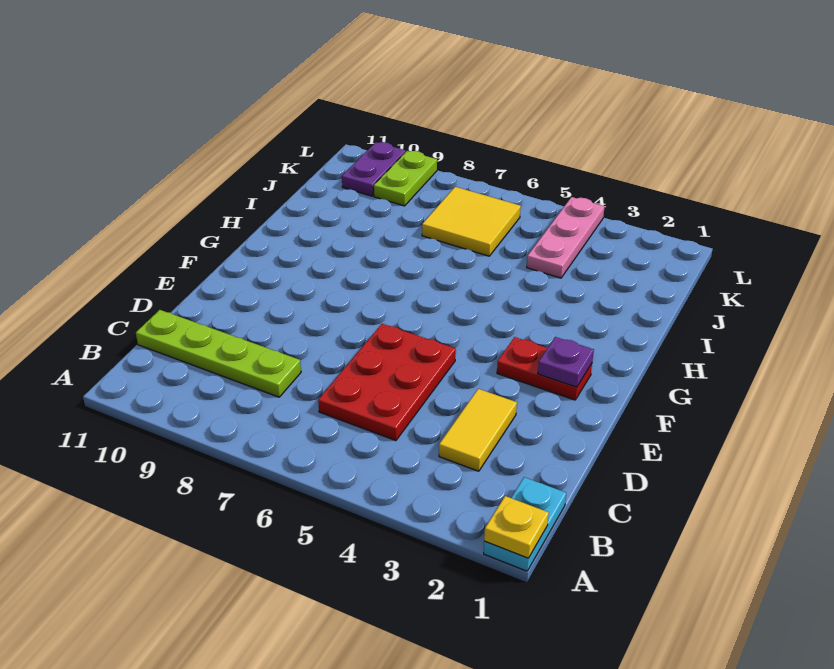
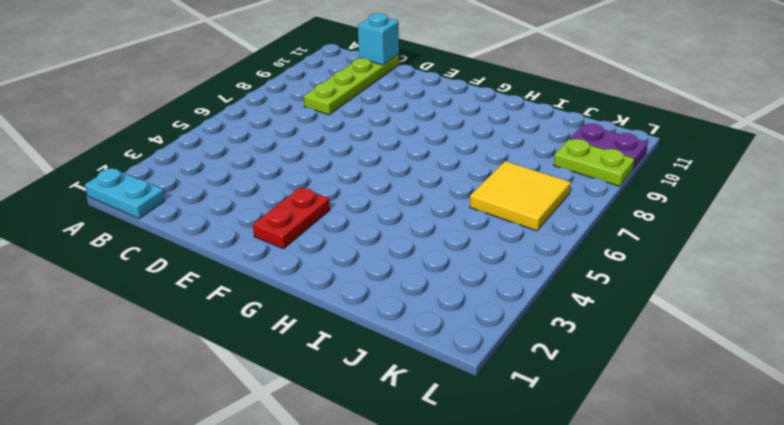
cyan brick C11 level 2 -> none
none -> yellow tile C3:D3 level 1
none -> red plate C5:E6 level 1

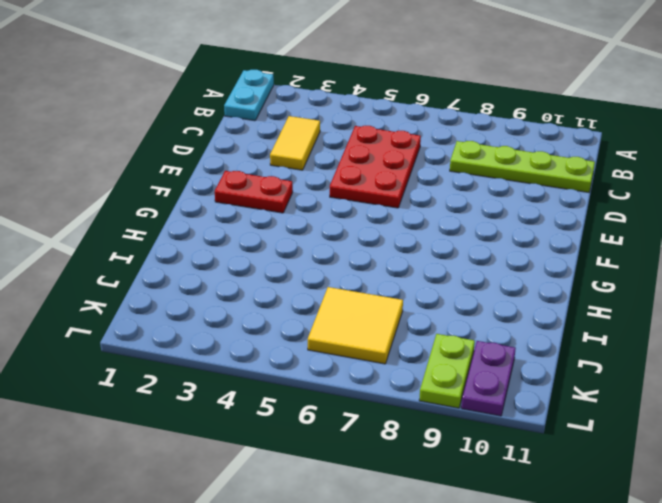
none -> pink plate J4:L4 level 1
none -> yellow plate A1 level 2

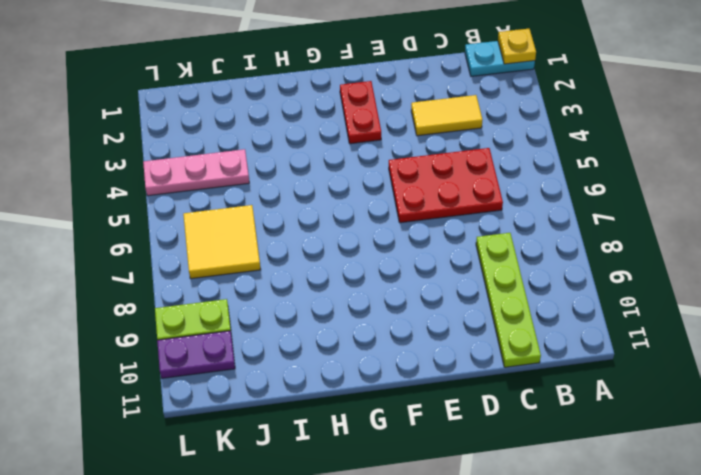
none -> purple plate F2 level 2

